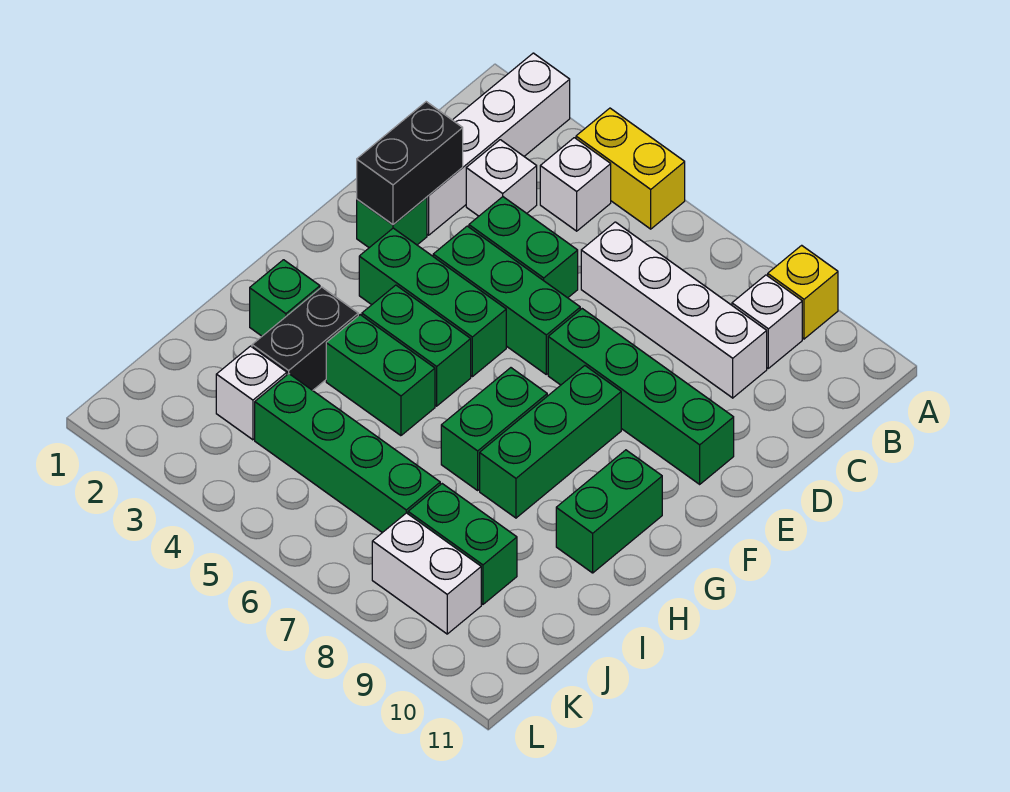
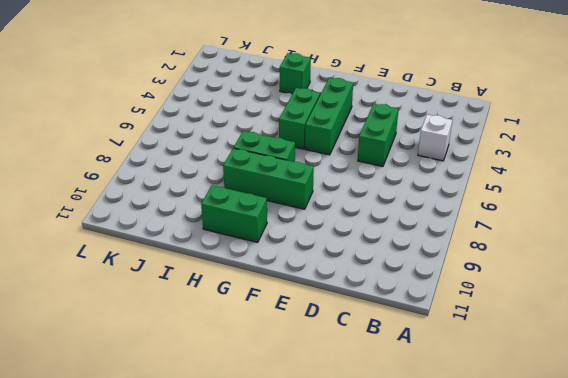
none -> white brick A2:D2 level 1
none -> yellow brick A4:A5 level 1
none -> yellow brick A9 level 1

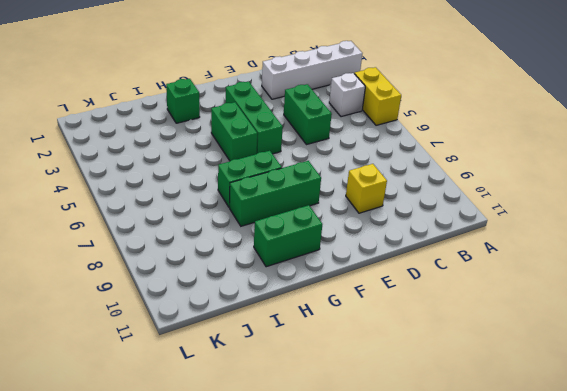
yellow brick D9 level 1 -> yellow brick A9 level 1
none -> white brick B9 level 1
none -> white brick C3 level 1
none -> white brick C6:C9 level 1

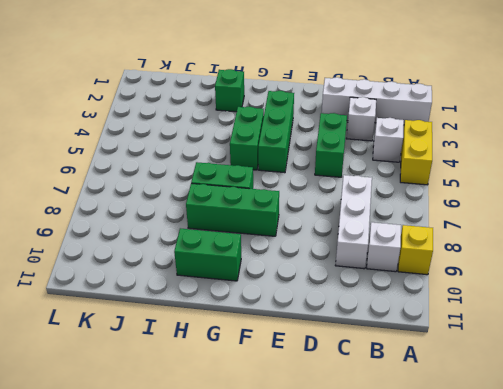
white brick C7:C9 level 1 -> white brick C6:C9 level 1
none -> green brick E2 level 1
none -> green brick E4:E6 level 1
none -> green brick E7:E10 level 1

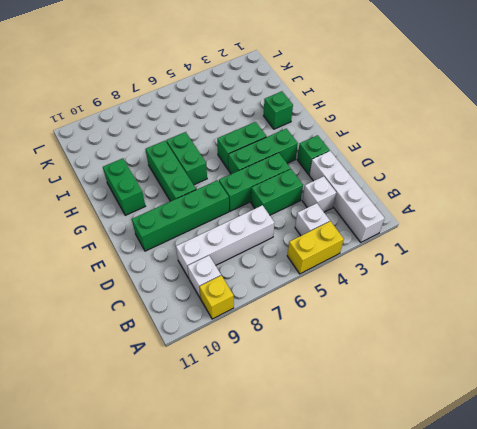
none -> black brick H3:I3 level 1
none -> green brick H4:H5 level 1
none -> white brick J3 level 1

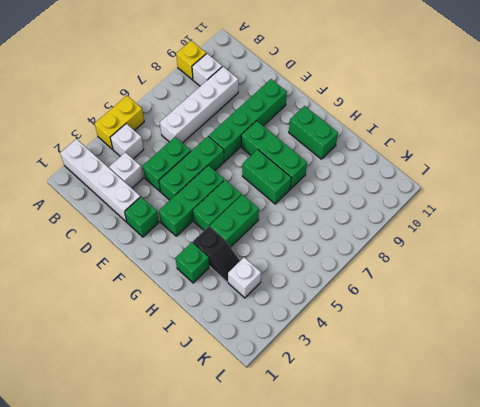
black slope H3:I3 level 1 top H -> black brick H3:I3 level 1
none -> green brick J4:J7 level 1
none -> green brick J8:J9 level 1
none -> white brick K8:K9 level 1

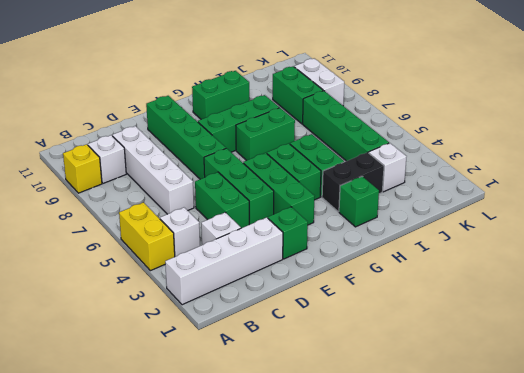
none -> black brick D2:E2 level 2

